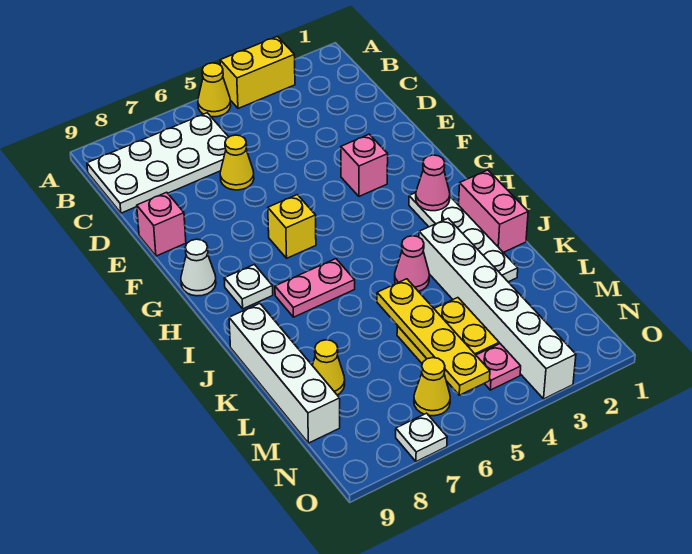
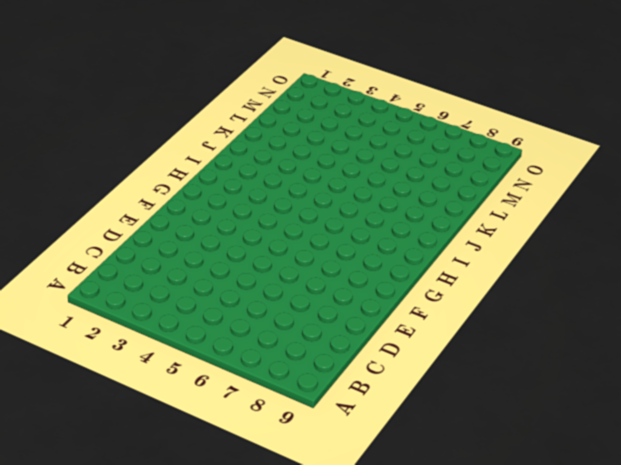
none -> yellow brick A3:A4 level 1
none -> yellow cone A5 level 1
none -> white plate B6:C9 level 1

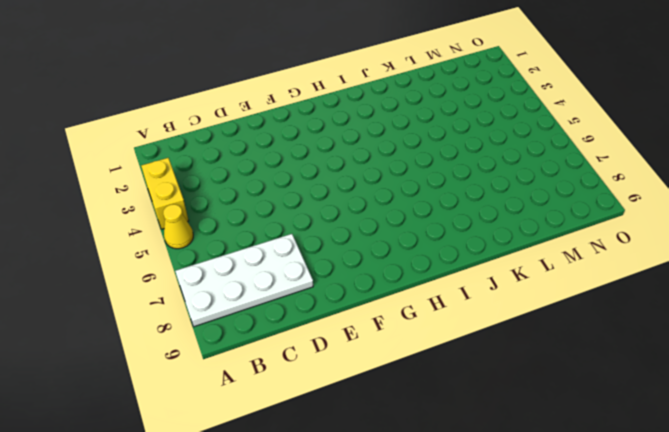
white plate A7:D8 level 1 -> white plate B6:C9 level 1
none -> yellow cone D6 level 1
none -> pink brick E9 level 1
none -> pink brick F3 level 1

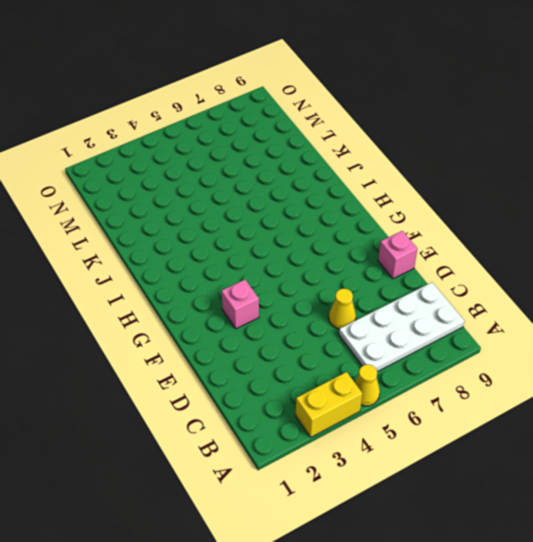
none -> yellow brick G6 level 1
none -> white cone G9 level 1
none -> white plate H2:K2 level 1

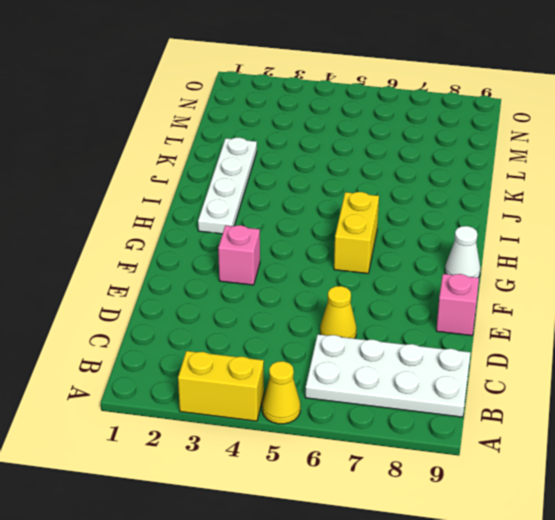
yellow brick G6:H6 level 1 -> yellow brick G6 level 1
none -> white plate H8 level 1
none -> pink brick I1:J1 level 1
none -> pink plate I6:I7 level 1

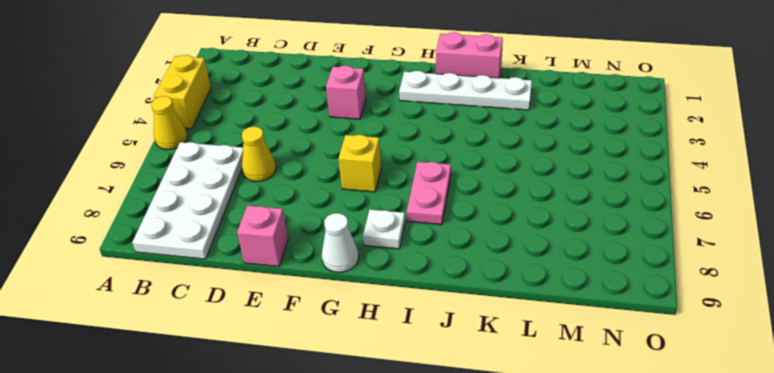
none -> white brick J3:O3 level 1
none -> pink cone J4 level 1
none -> white brick J9:M9 level 1

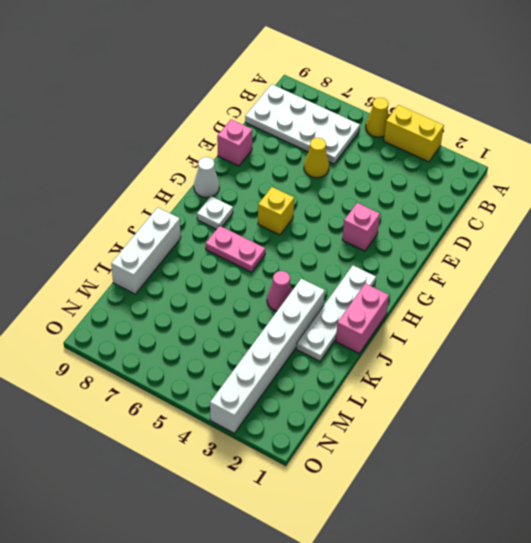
white brick J9:L9 level 1 -> white brick J9:M9 level 1
none -> yellow plate L4:M5 level 1
none -> yellow cone L8 level 1
none -> pink plate N4 level 1

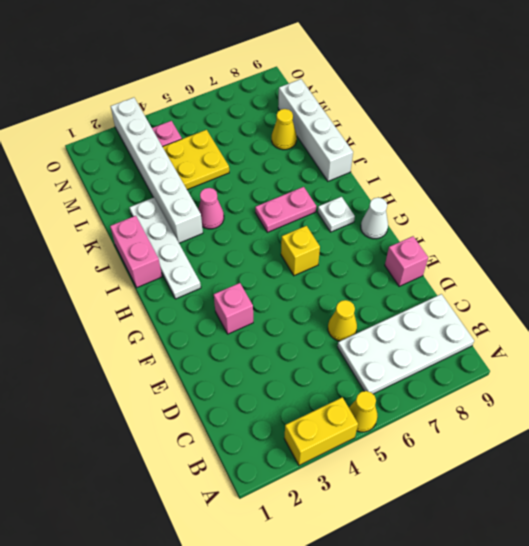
none -> yellow cone N6 level 1
none -> white plate O7 level 1
none -> pink cone H2 level 2

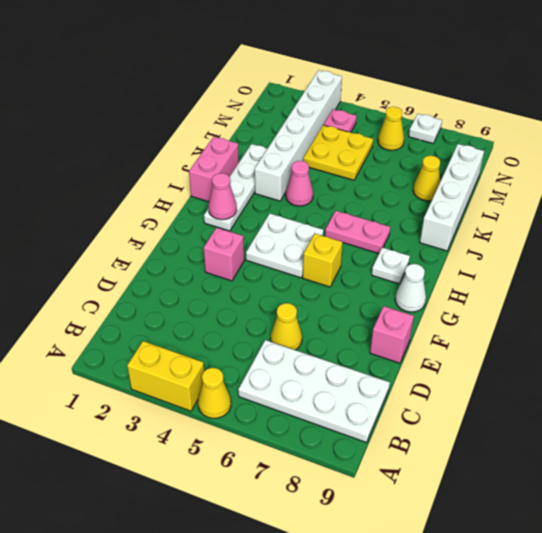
white plate G4:H5 level 1 -> none
none -> yellow plate K5:N5 level 2

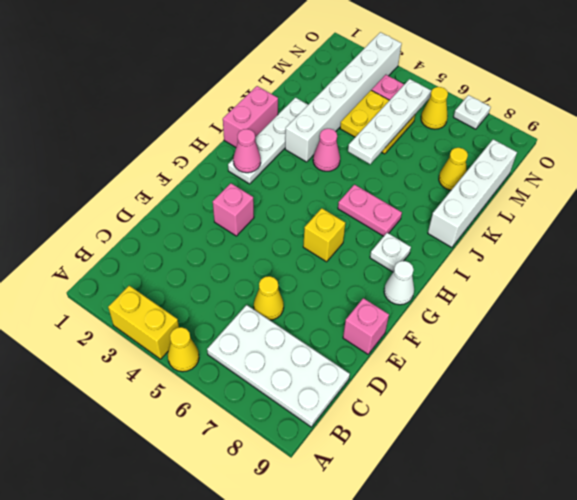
white plate K5:N5 level 2 -> yellow plate K5:N5 level 2

